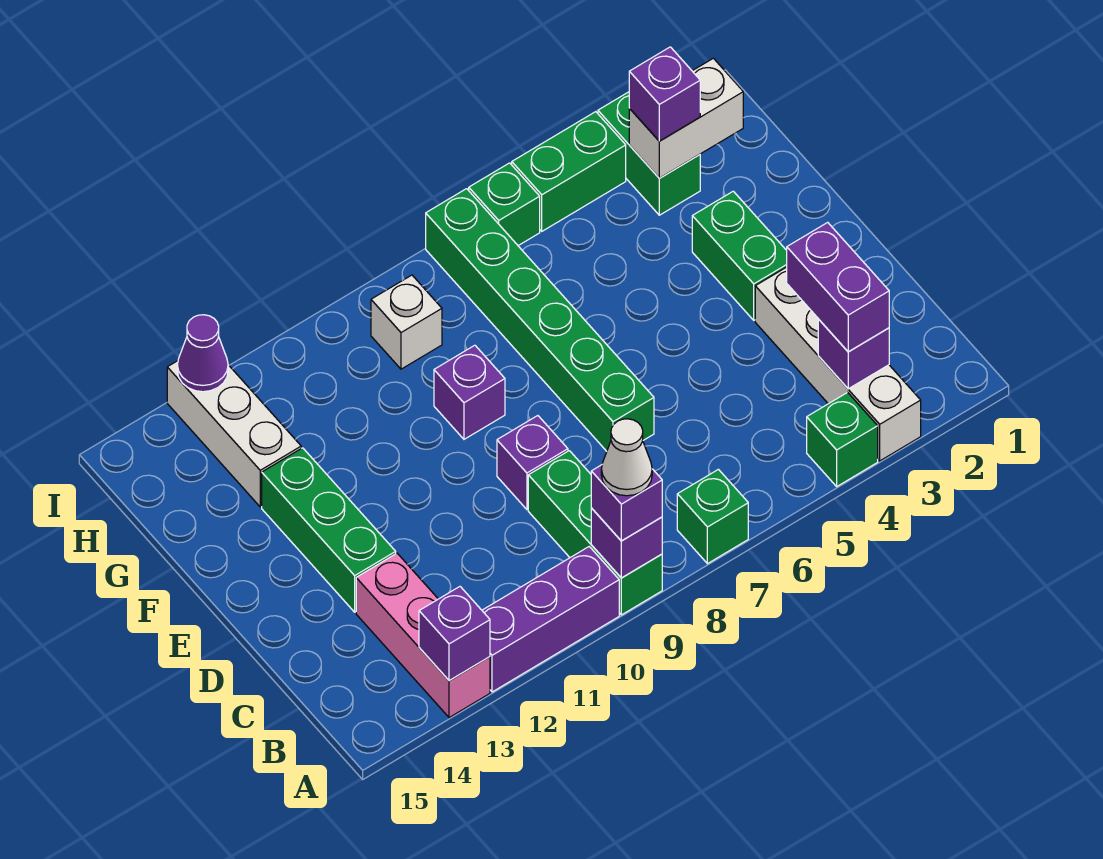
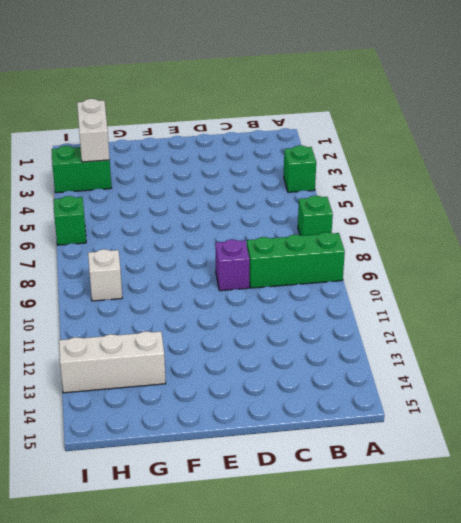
none -> white brick A3:D3 level 1
none -> purple brick A10:A12 level 1
none -> pink brick A13:C13 level 1

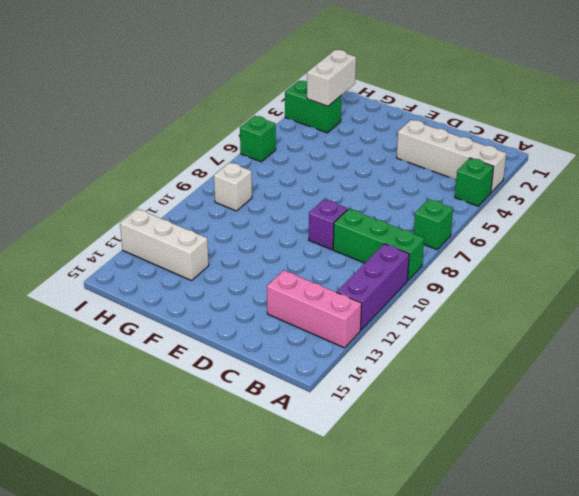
none -> green brick D7:I7 level 1
none -> green brick D13:F13 level 1
none -> green brick E3:F3 level 1

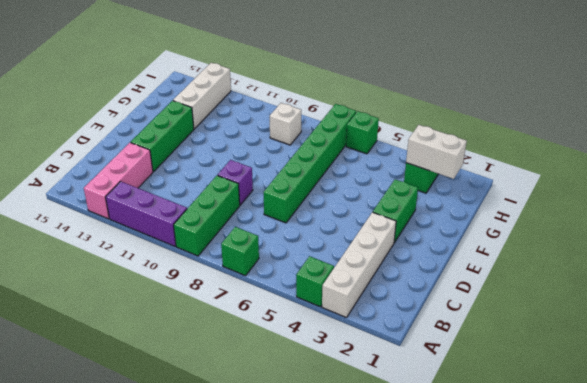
none -> purple brick F9 level 1
none -> green brick I4:I5 level 1
none -> purple brick A9 level 2

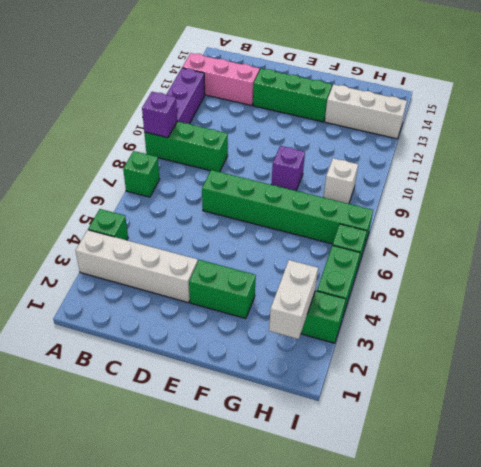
none -> purple brick D9 level 1
none -> purple brick A13 level 2
none -> purple brick B3 level 2

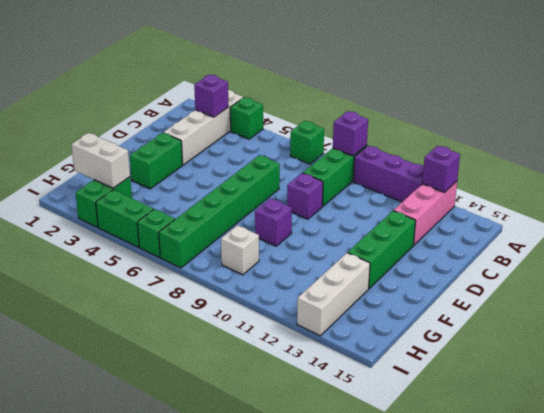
none -> purple cone I13 level 2
none -> purple brick A9 level 3
none -> purple brick B3:C3 level 3

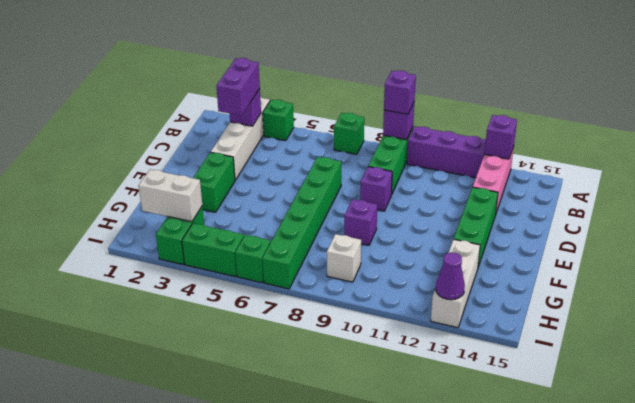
none -> purple brick H3 level 3
none -> white cone A9 level 4

